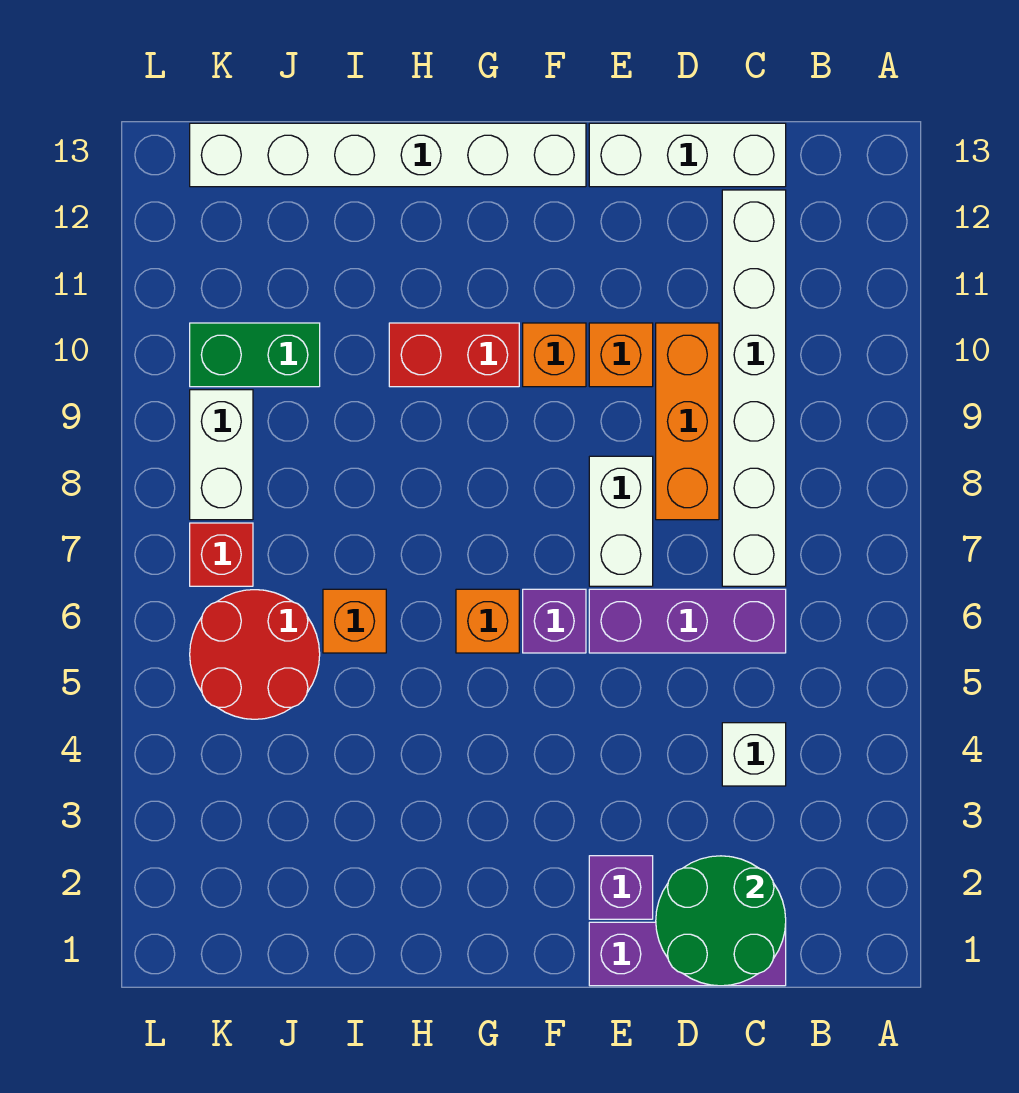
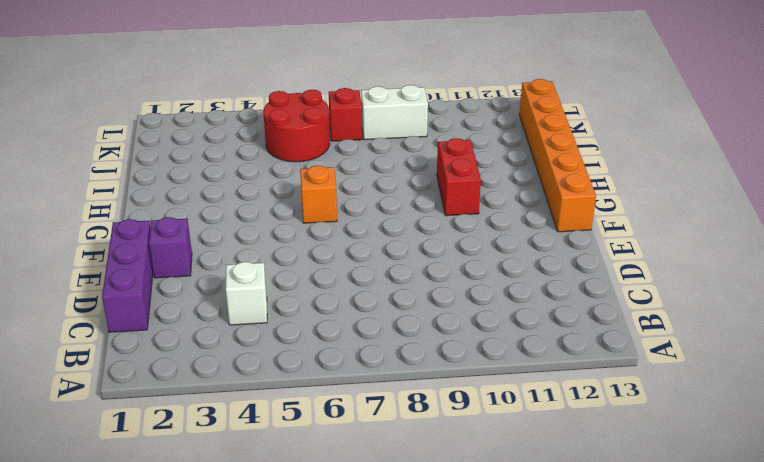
orange brick F13:K13 level 1 -> white brick F13:K13 level 1
none -> purple brick C6:E6 level 1
none -> white brick C7:C12 level 1
none -> white brick C13:E13 level 1

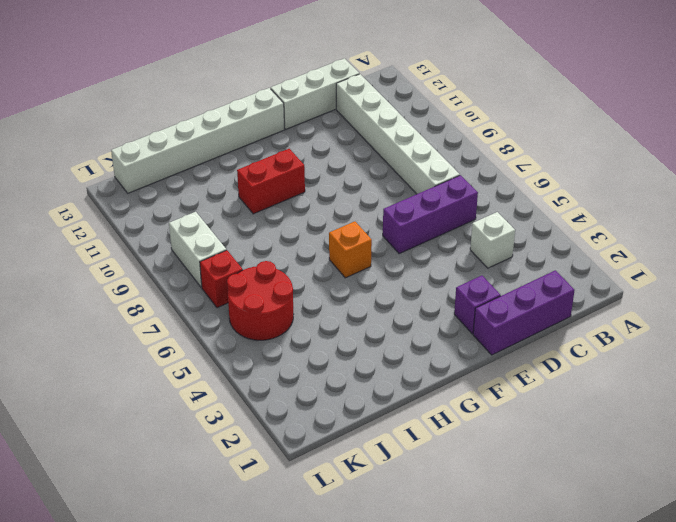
none -> orange brick D8:D10 level 1
none -> white brick E7:E8 level 1
none -> orange brick E10 level 1

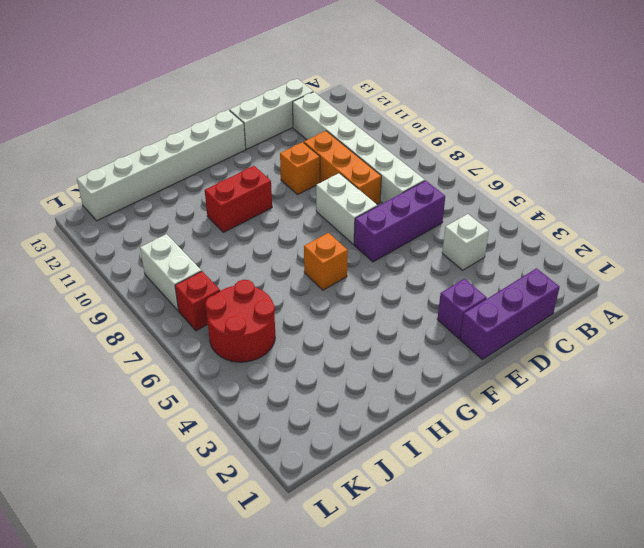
none -> purple brick F6 level 1
none -> orange brick F10 level 1
none -> orange brick I6 level 1

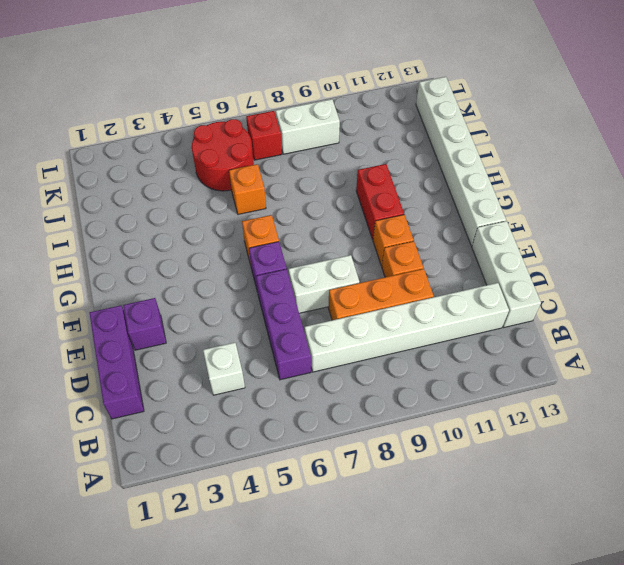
none -> green brick J10:K10 level 1
none -> green round brick C1:D2 level 2

